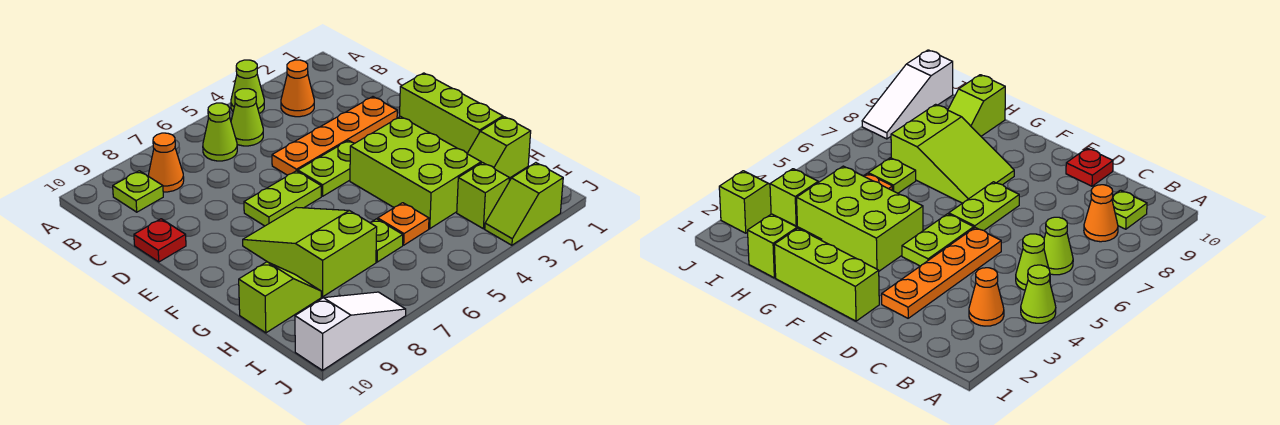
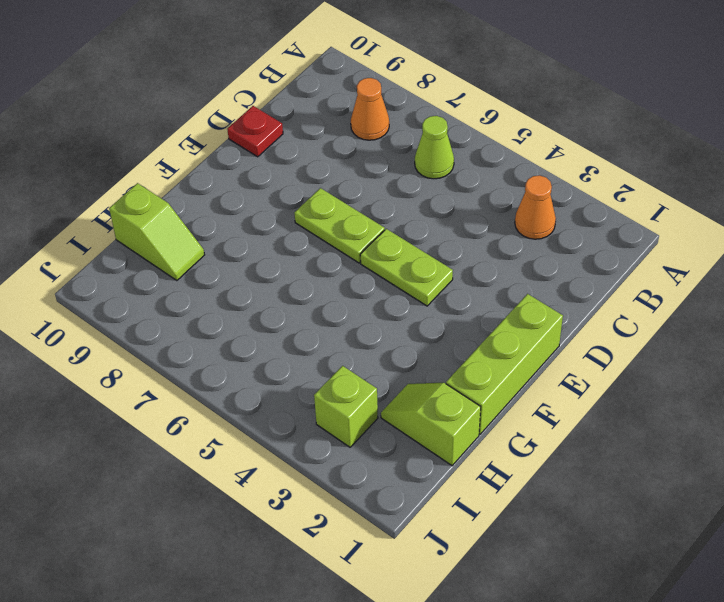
none -> lime cone A4 level 1
none -> lime cone B5 level 1
none -> lime plate B9 level 1

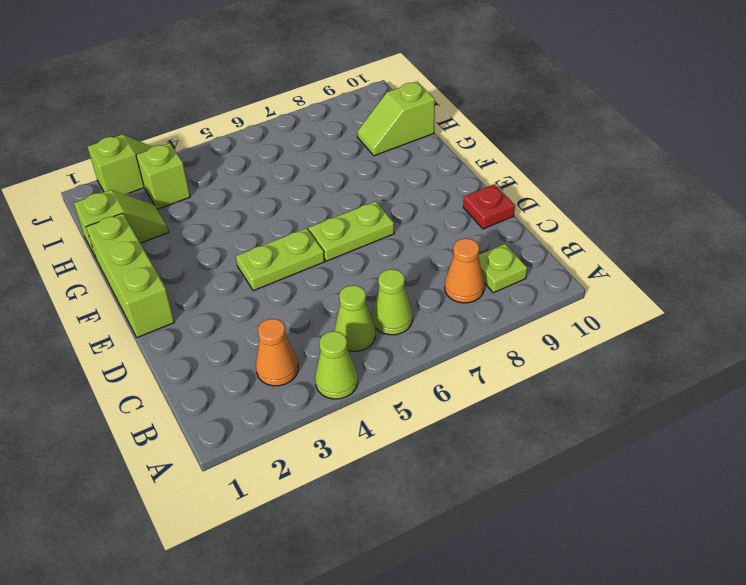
none -> orange plate D2:D5 level 1
none -> lime brick F3:H4 level 1
none -> lime slope F7:H8 level 1 top H

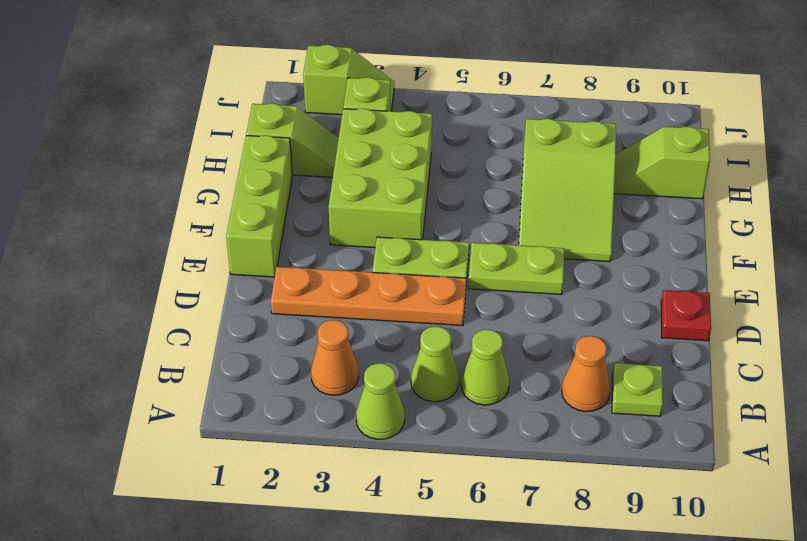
none -> orange plate H5 level 1
none -> lime plate H6 level 1
none -> white slope J8:J10 level 1 top 10

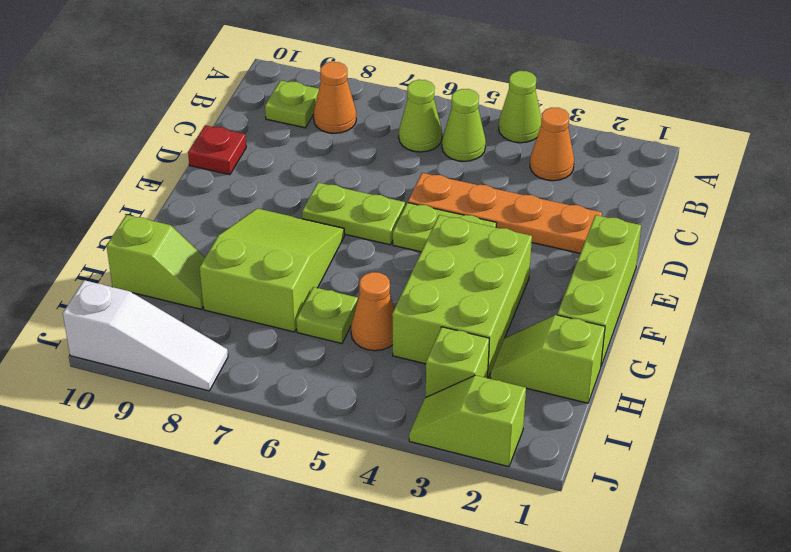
orange cone H5 level 1 -> orange plate H5 level 1

